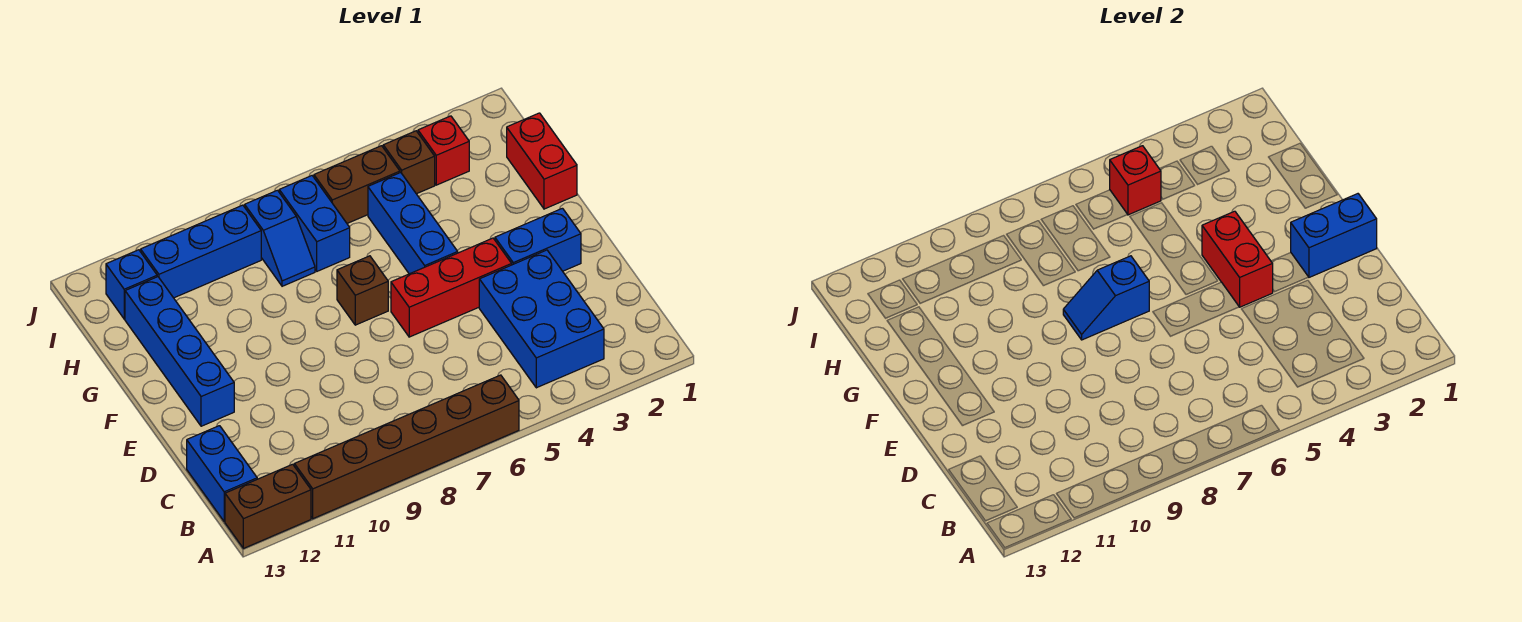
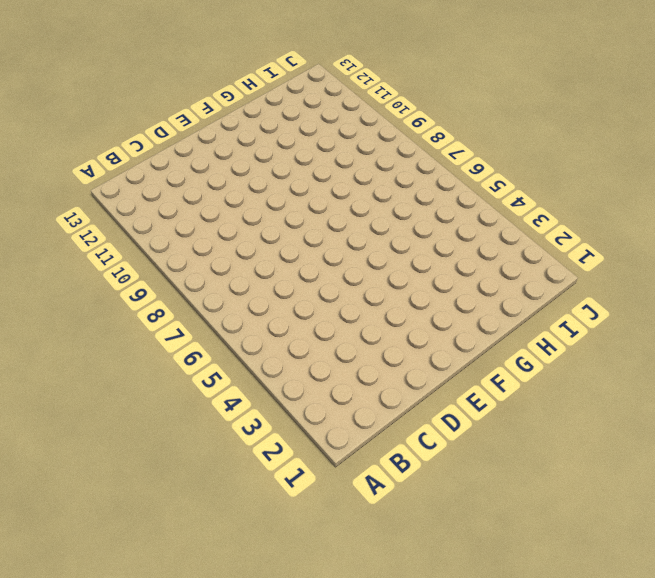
none -> brown brick A6:A11 level 1
none -> brown brick A12:A13 level 1
none -> blue brick B3:D4 level 1

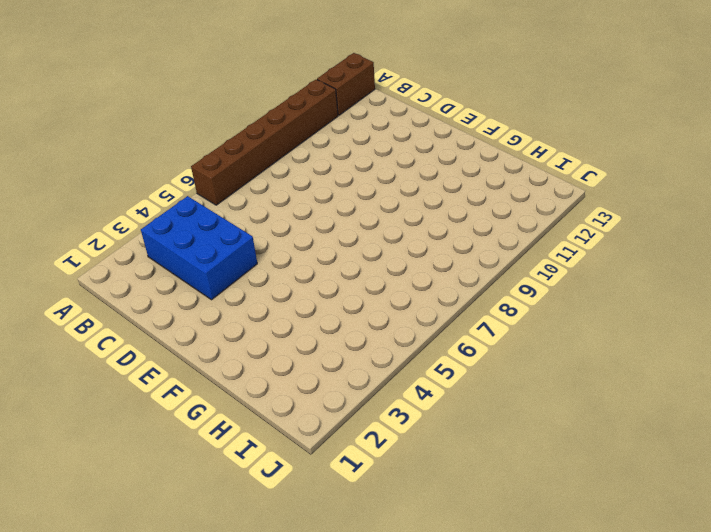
none -> blue brick B13:C13 level 1
none -> blue brick E2:E3 level 1
none -> red brick E4:E6 level 1

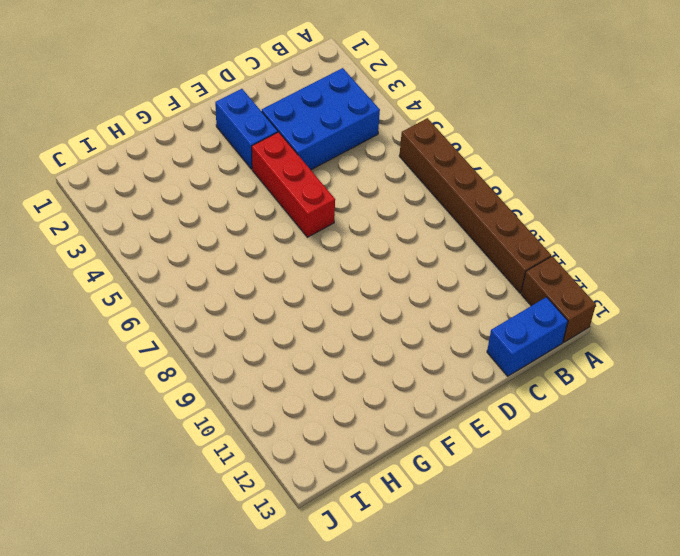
none -> blue brick E12:H12 level 1
none -> blue brick F5:H5 level 1
none -> brown brick F7 level 1

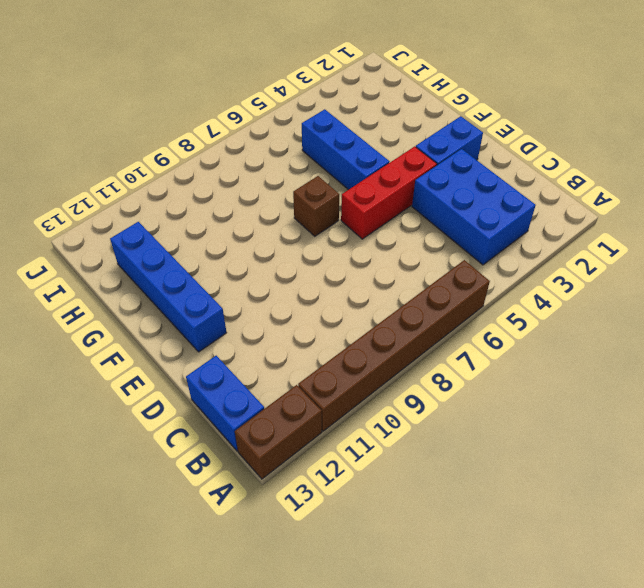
none -> red brick G1:H1 level 1
none -> blue brick H7:I7 level 1
none -> blue slope H8:I8 level 1 top I

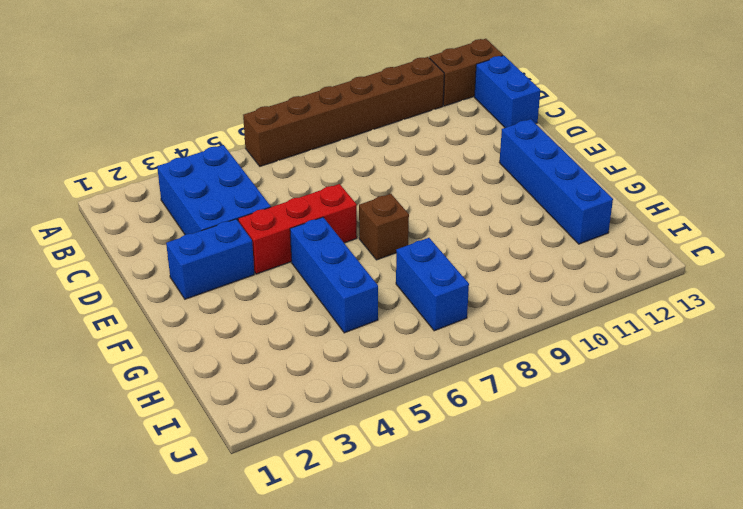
none -> red brick G1:H1 level 1
none -> blue slope H8:I8 level 1 top I
none -> red brick I3 level 1

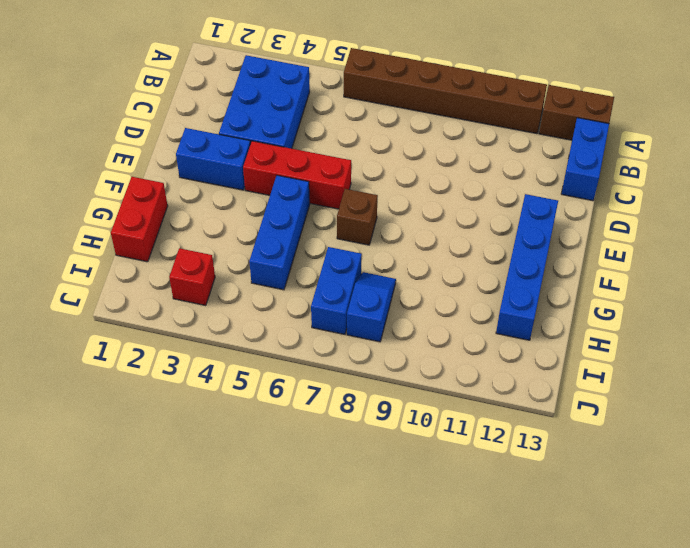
none -> brown brick I4 level 1
none -> brown brick I5:I6 level 1
none -> blue brick I9:I11 level 1

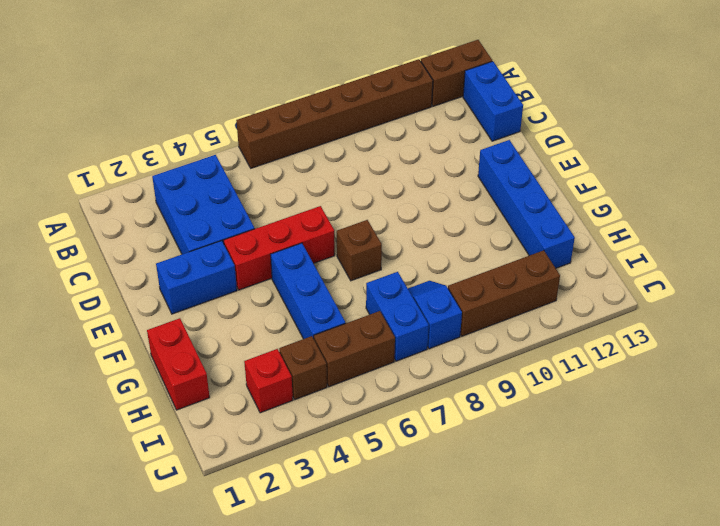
brown brick I9:I11 level 1 -> blue brick I9:I11 level 1
none -> blue brick I12 level 1
none -> blue brick E1:E2 level 2
none -> red brick E4:F4 level 2

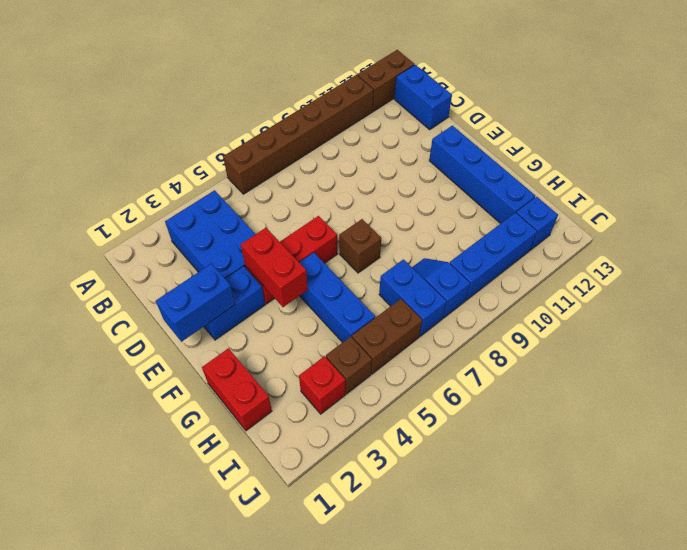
none -> blue slope F7:F8 level 2 top 7
none -> red brick I5 level 2

